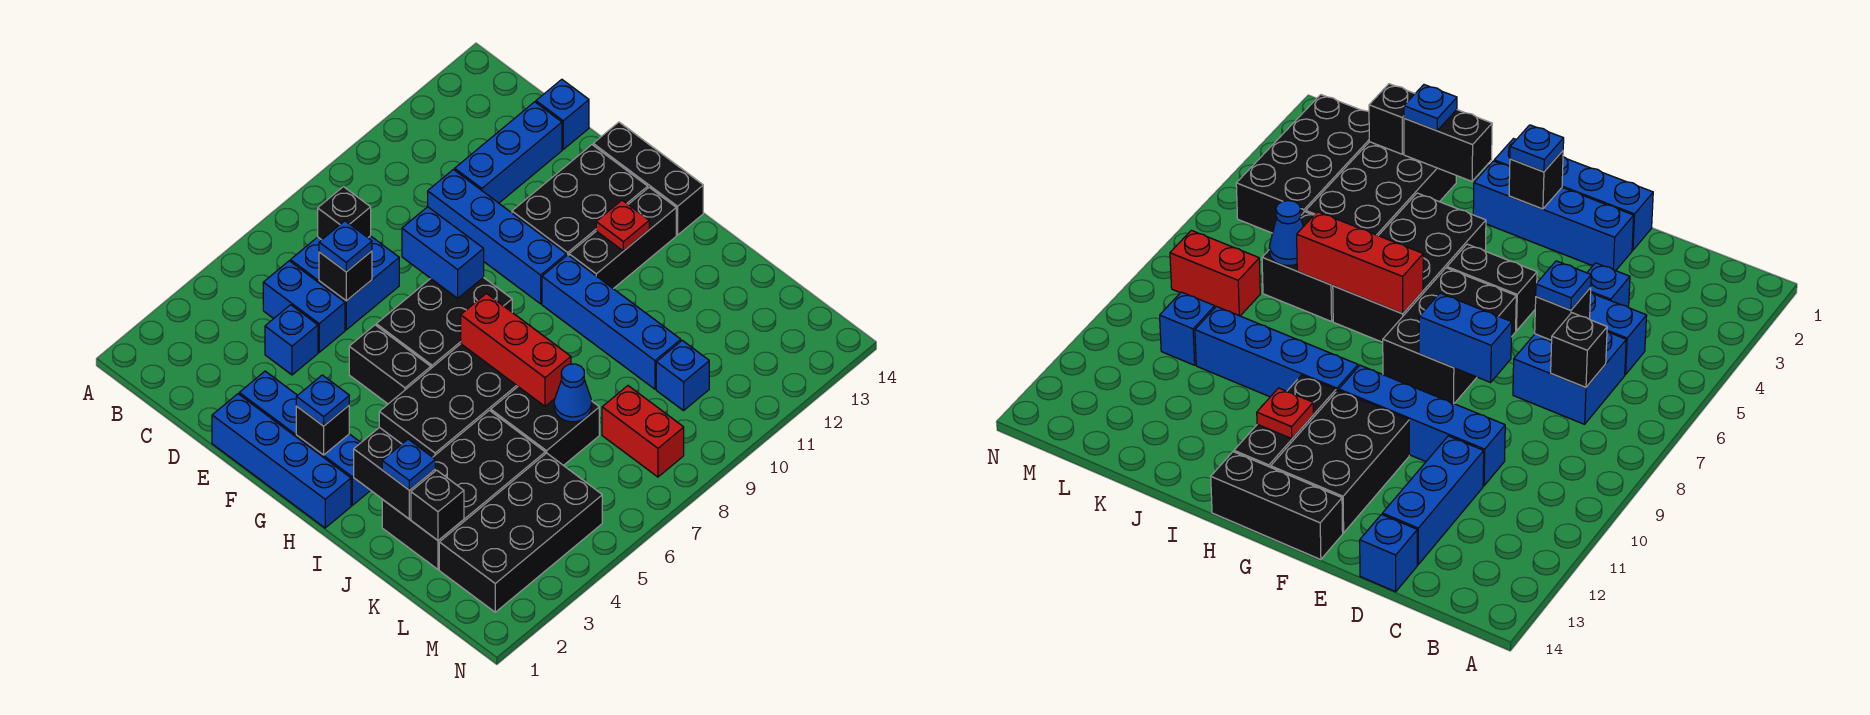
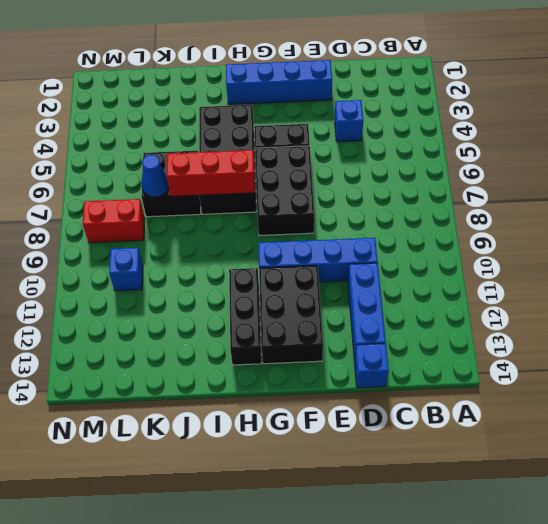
none -> blue brick C5:D5 level 1
none -> blue brick C6:D7 level 1
none -> blue brick E1:H1 level 1
none -> black brick F14:H14 level 1

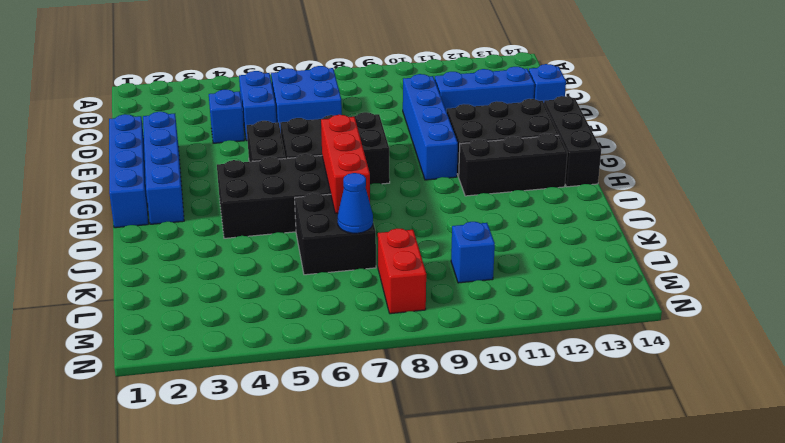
none -> blue brick H10:K10 level 1
none -> black brick J2:K5 level 1
none -> black brick L2:M5 level 1
none -> black brick C7 level 2

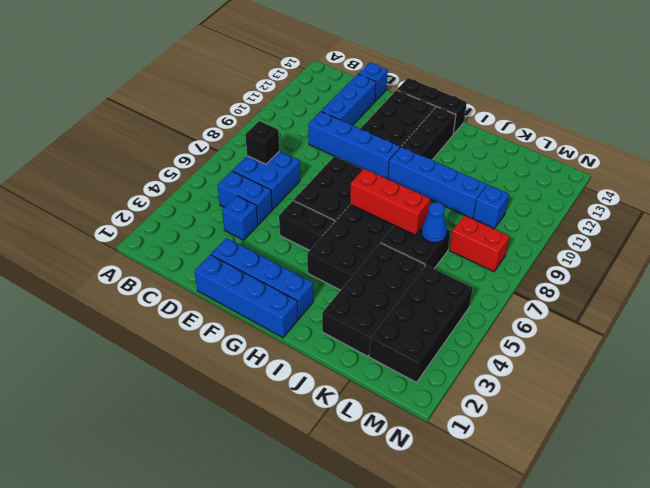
none -> black brick D6 level 2
none -> blue brick E8:F8 level 2
none -> black brick G2 level 2
none -> red plate H12 level 2

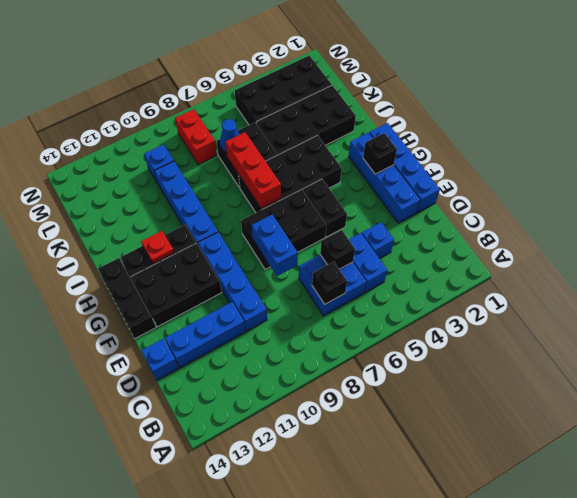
none -> black brick I2:J2 level 2
none -> black brick K2 level 2
none -> blue plate D6 level 3
none -> blue plate G2 level 3

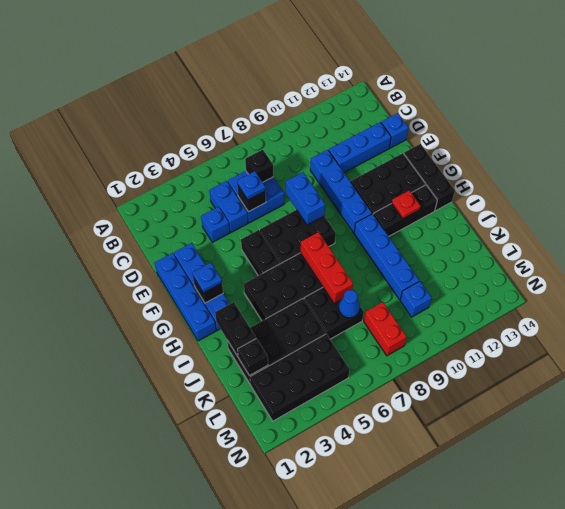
none -> blue plate J2 level 3

